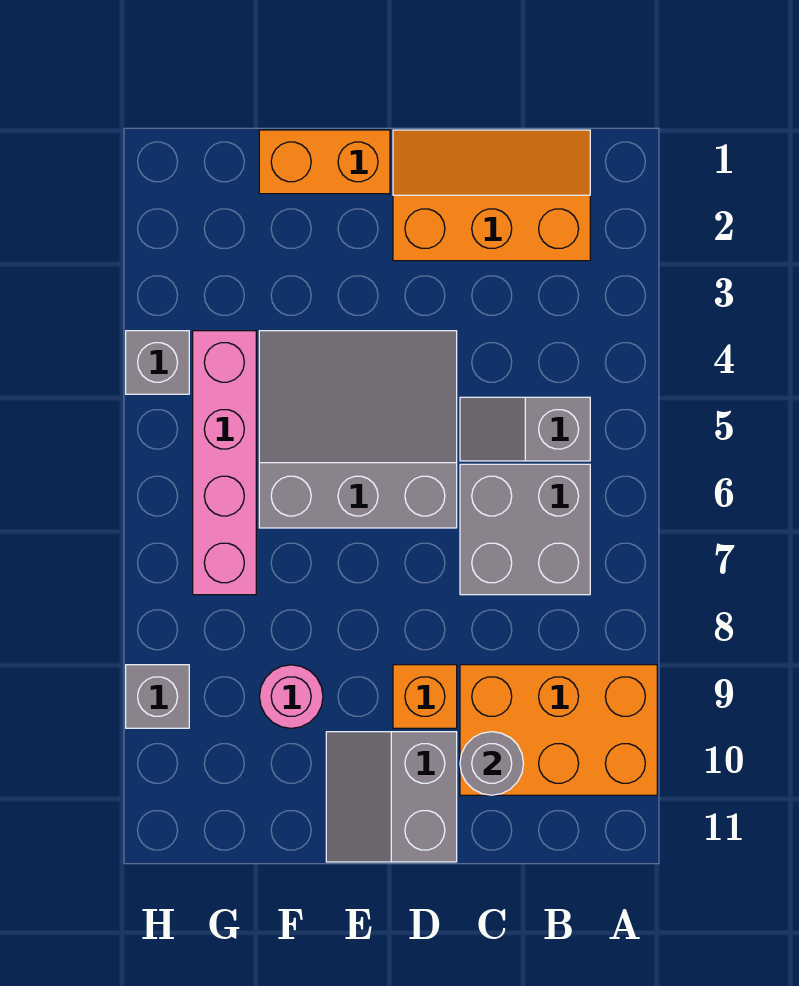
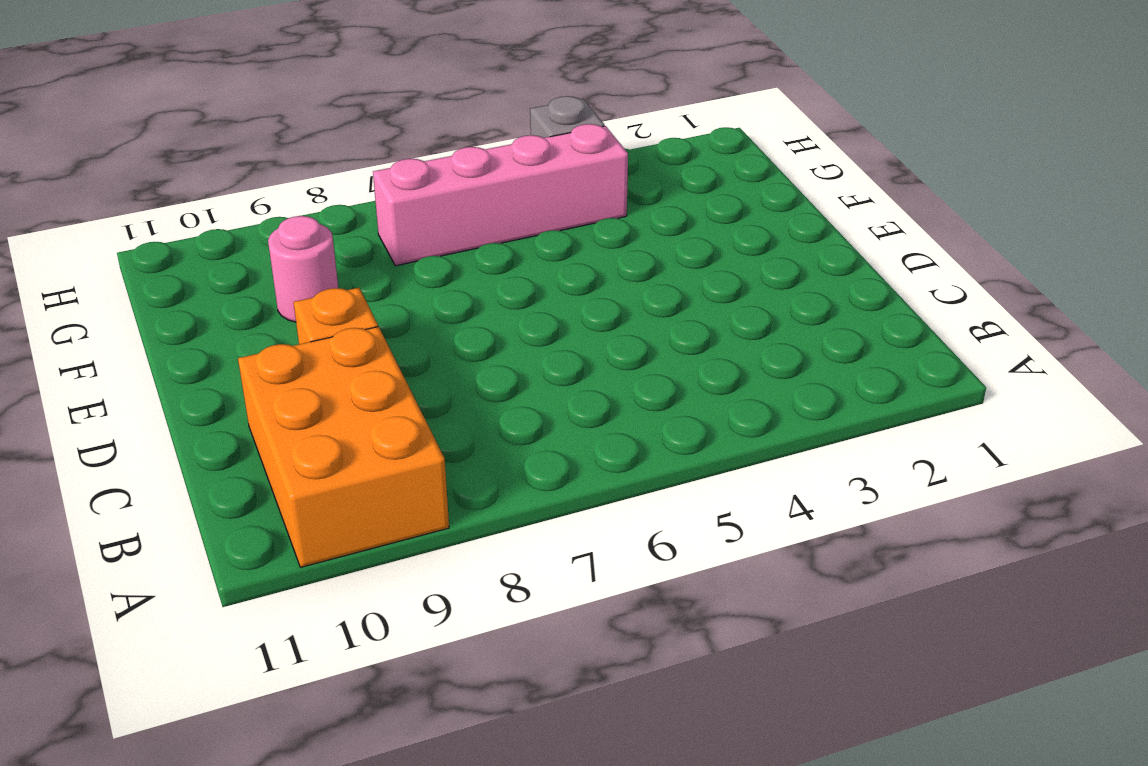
none -> orange slope B1:D2 level 1 top 2
none -> grey slope B5:C5 level 1 top B
none -> grey brick B6:C7 level 1

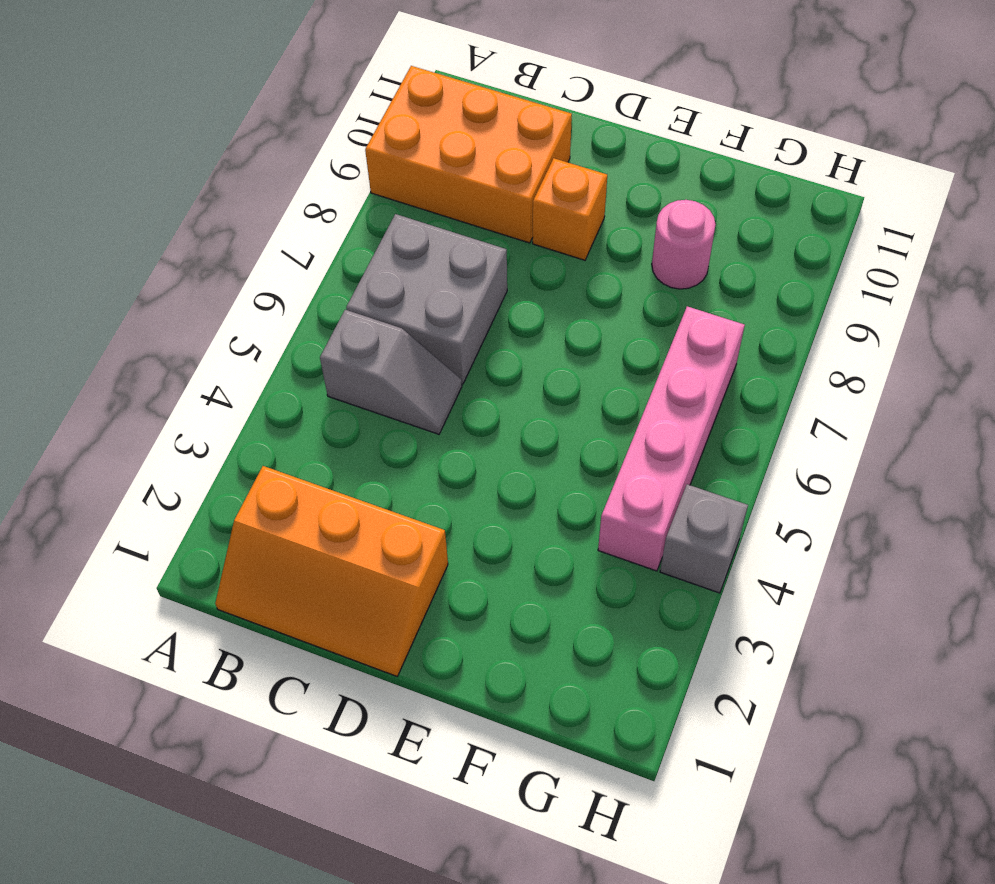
none -> grey slope D4:F6 level 1 top 6
none -> grey slope D10:E11 level 1 top D
none -> orange brick E1:F1 level 1

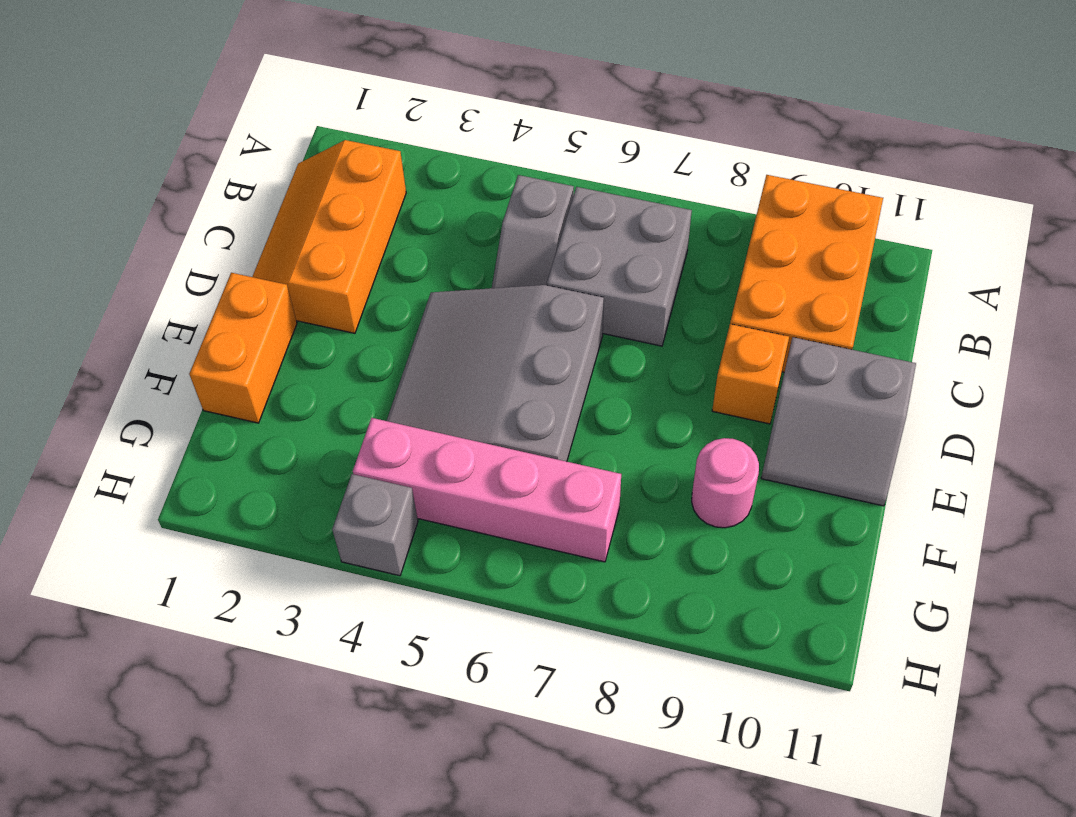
none -> grey brick H9 level 1
none -> grey round brick C10 level 2

